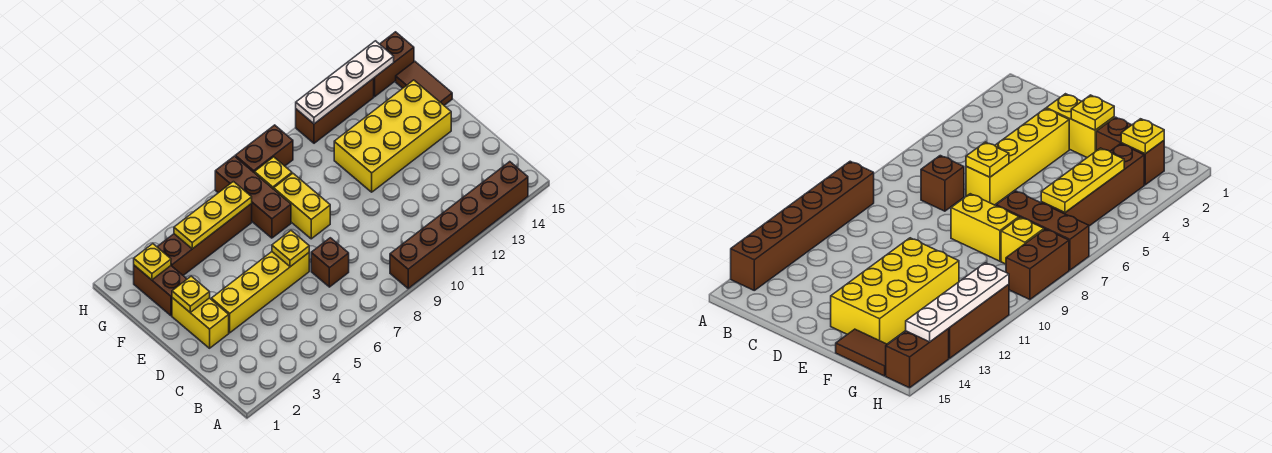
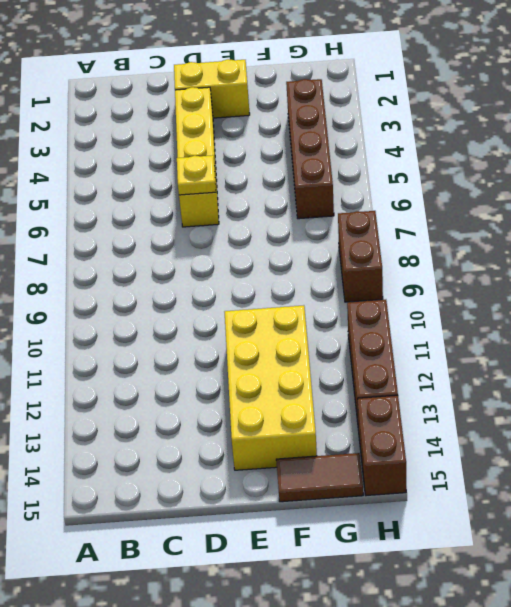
none -> brown brick A9:A14 level 1
none -> brown brick C7 level 1
none -> yellow brick E8:F8 level 1

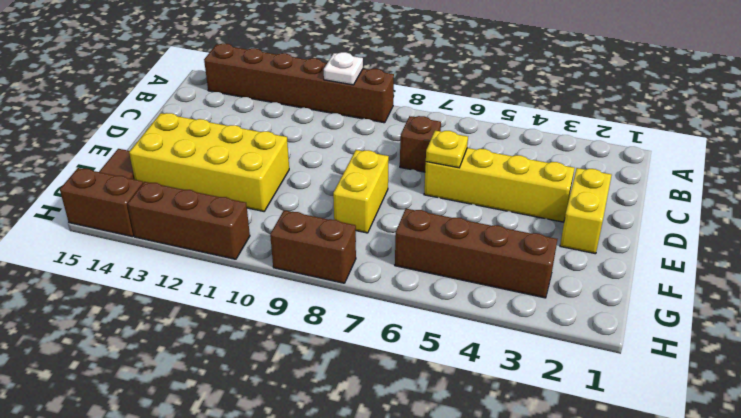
white plate A10 level 2 -> none
none -> brown brick F2:G2 level 1
none -> brown brick F7:H7 level 1
none -> yellow brick G8 level 1

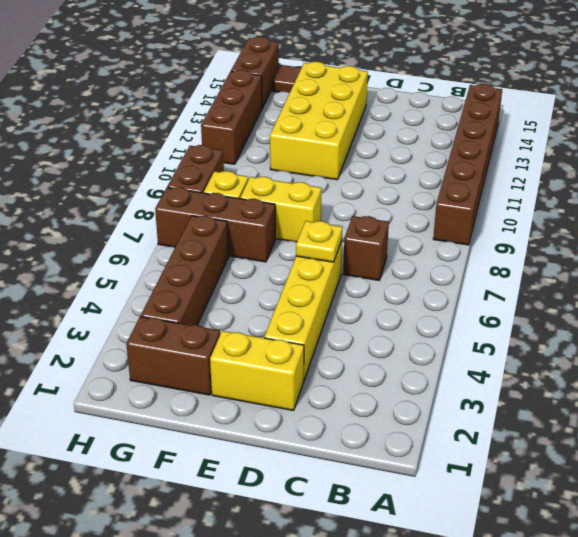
none -> yellow plate E2 level 2
none -> yellow plate G2 level 2
none -> yellow plate G4:G6 level 2

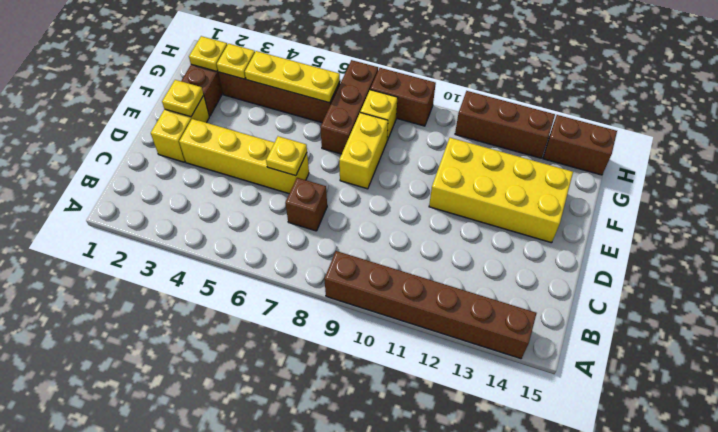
yellow plate G3 level 2 -> none
none -> brown tile F15:G15 level 1
none -> white plate H11:H14 level 2

